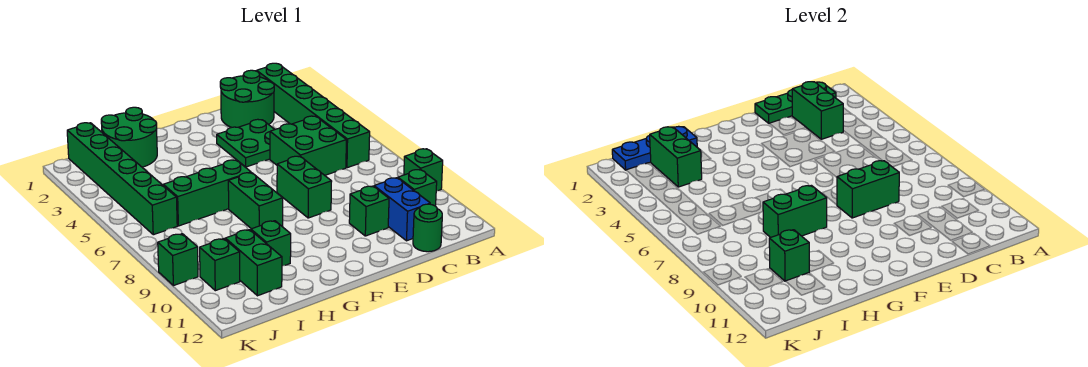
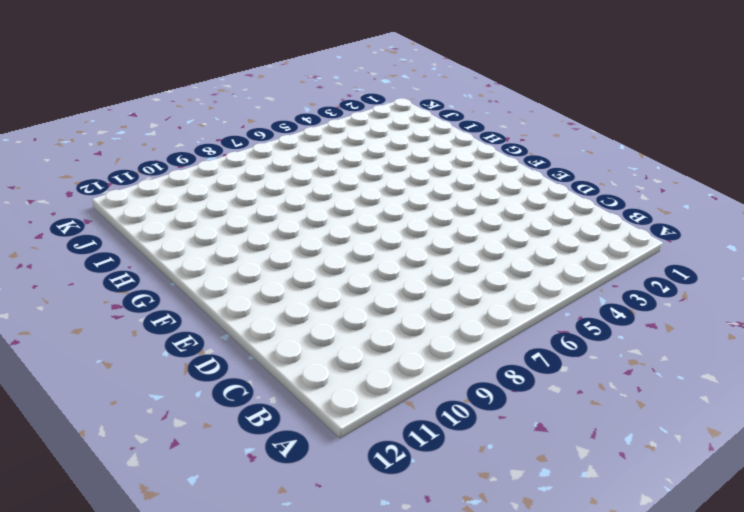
none -> green brick A9 level 1
none -> green brick B1:B6 level 1
none -> green brick B10 level 1

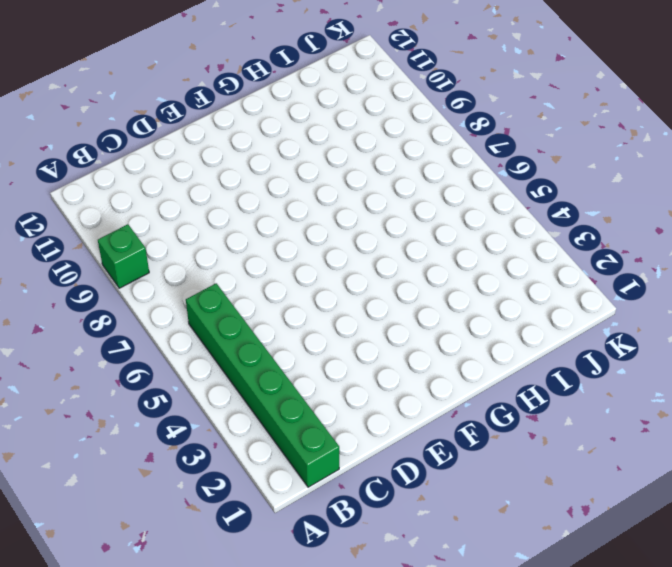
none -> green brick B10 level 1
none -> green round brick C1:D2 level 1
none -> green brick C5:D6 level 1

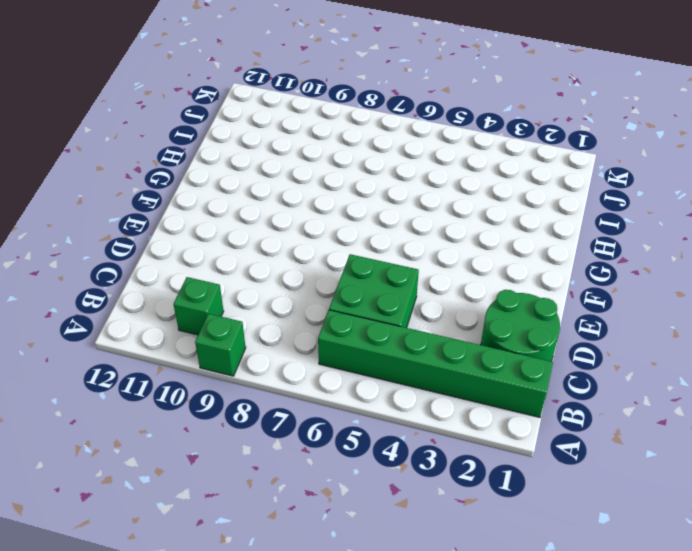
none -> blue brick C10:C11 level 1
none -> green round brick C12 level 1
none -> green plate D3:E4 level 1

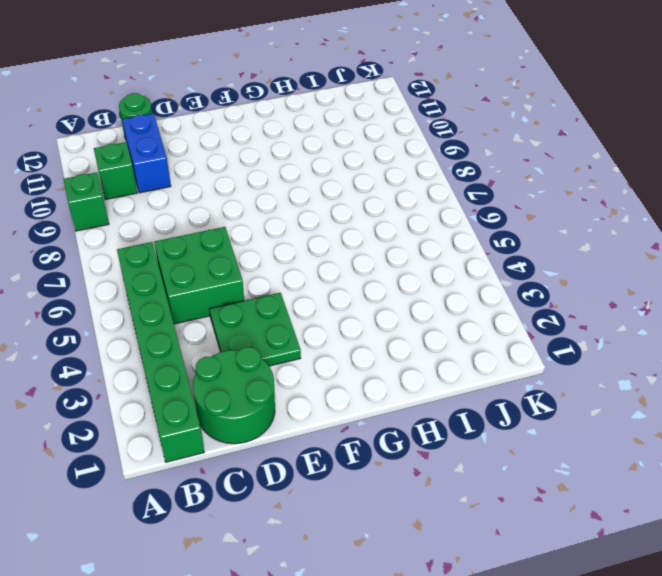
none -> green brick D10 level 1
none -> green brick E7:E8 level 1
none -> green brick G6:I6 level 1

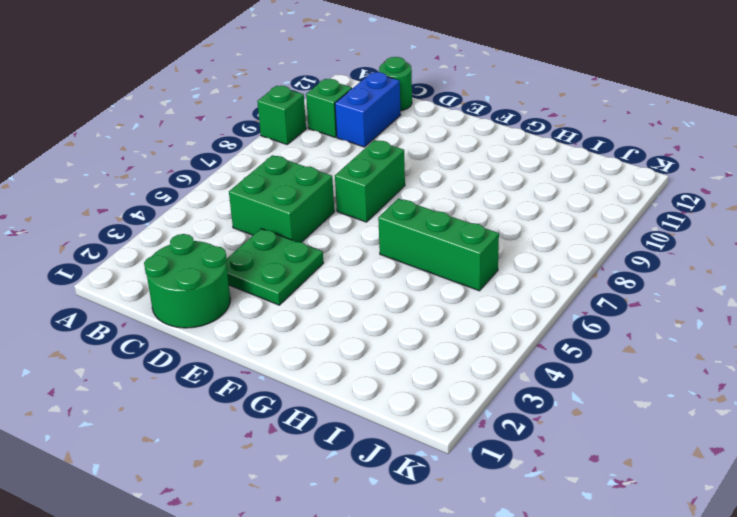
none -> green brick B1:B6 level 1
none -> green brick D10 level 1
none -> green brick G7:G8 level 1

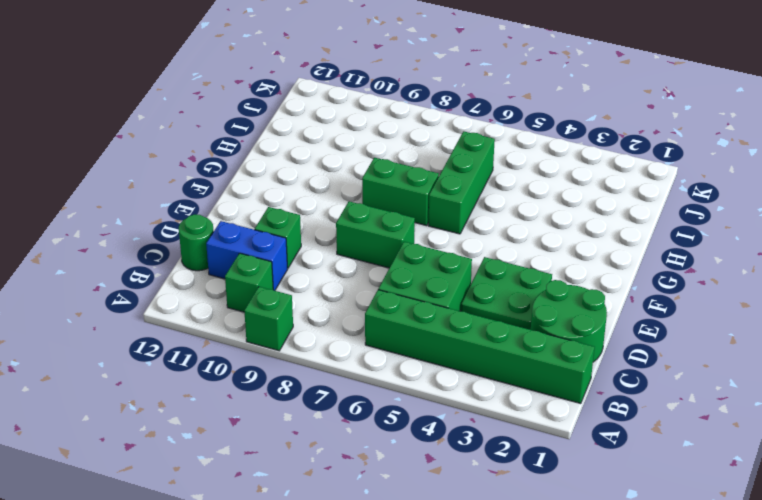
none -> green round brick H1:I2 level 1
none -> green brick H10 level 1
none -> green brick I10:I11 level 1

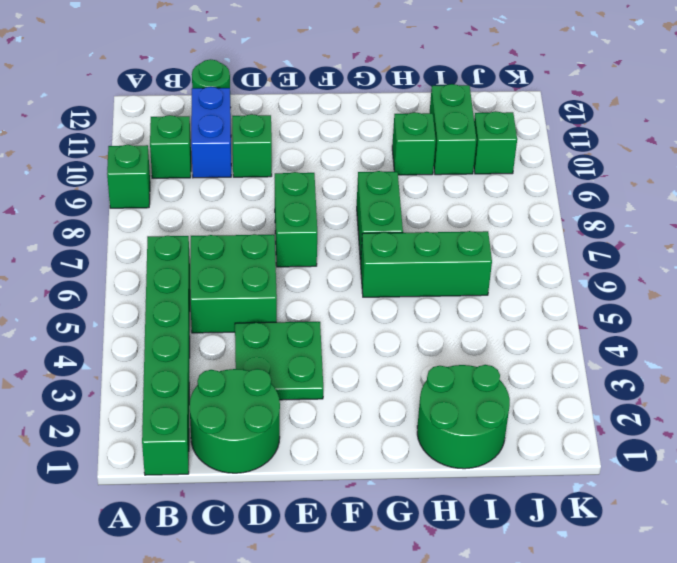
none -> green brick J1:J6 level 1
none -> green brick K9 level 1
none -> green plate B1:D1 level 2

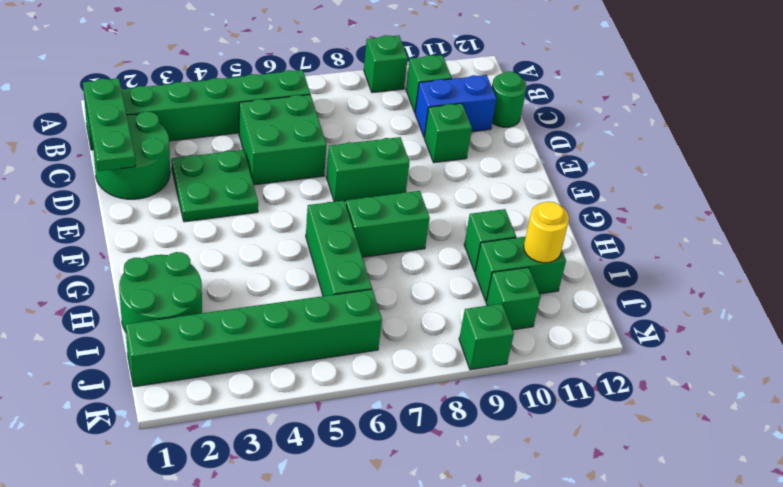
yellow round brick I11 level 2 -> none
none -> green brick C2:C3 level 2
none -> green brick D8:E8 level 2
none -> green brick G8:H8 level 2

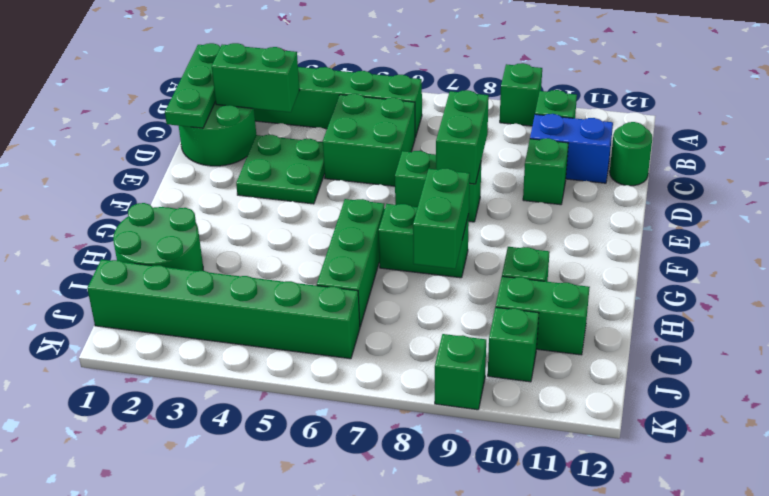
none -> blue plate H1:J1 level 2
none -> green brick I2:I3 level 2
none -> green brick I10 level 2

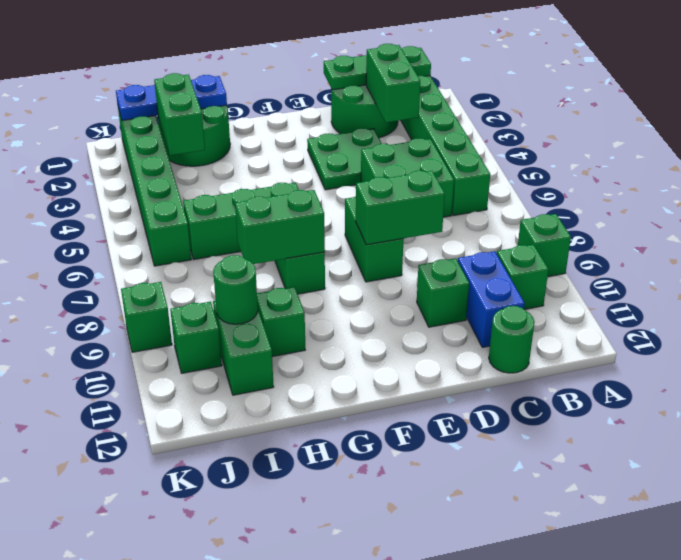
green round brick I10 level 2 -> green brick I10 level 2

